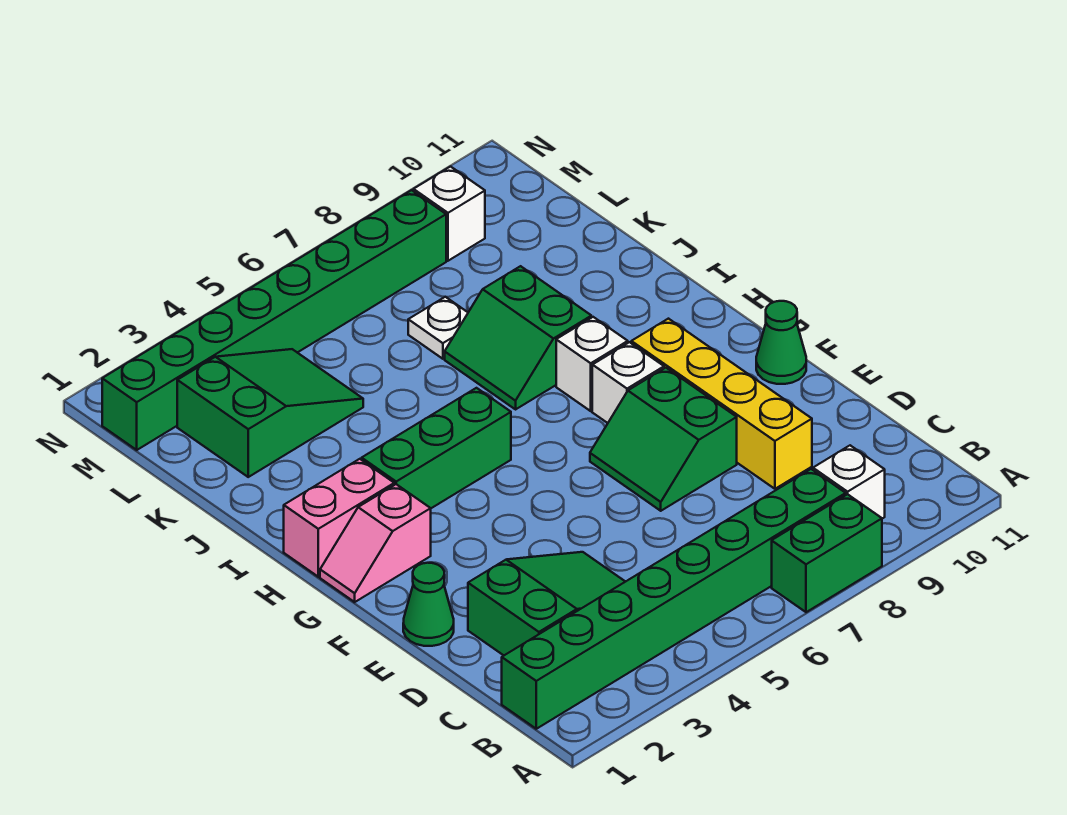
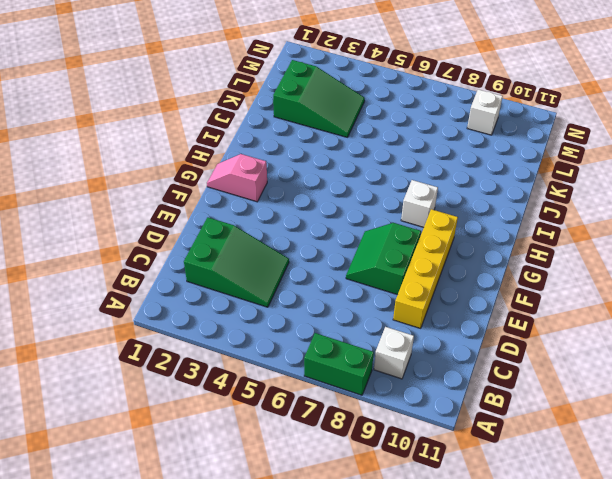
none -> green brick B1:B8 level 1
none -> green cone E1 level 1
none -> green cone F11 level 1

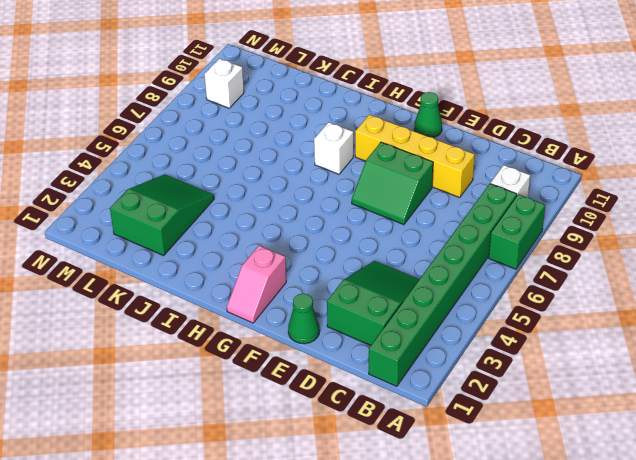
none -> white brick G8 level 1
none -> pink brick H1:H2 level 1
none -> green brick H3:H5 level 1

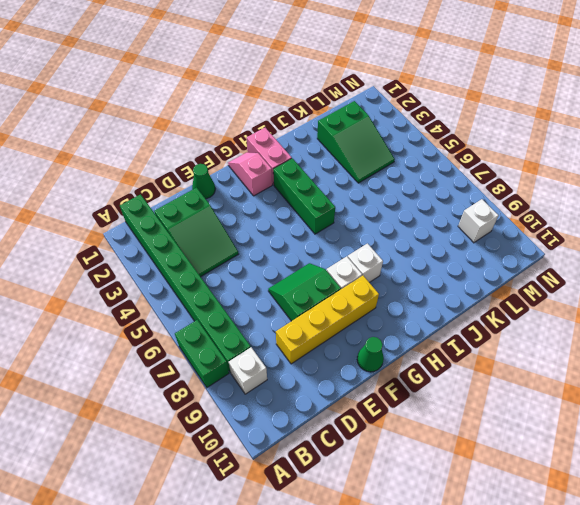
none -> green slope I7:J8 level 1 top 8
none -> white plate K7 level 1
none -> green brick M1:M8 level 1

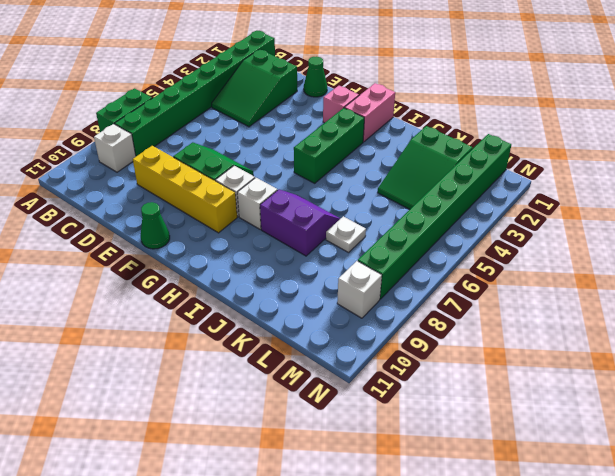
purple slope I7:J8 level 1 top 8 -> green slope I7:J8 level 1 top 8

